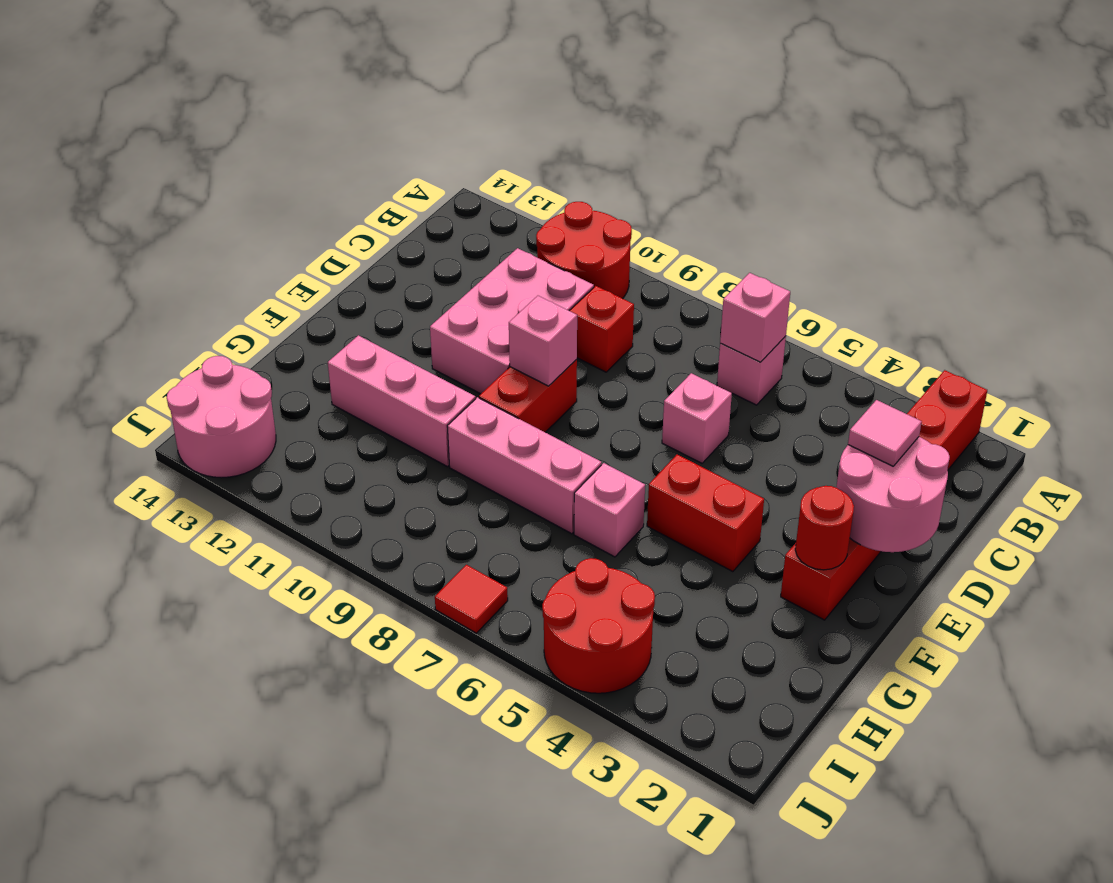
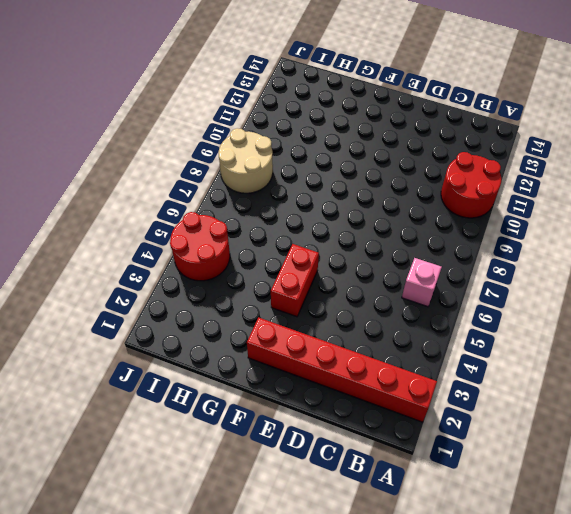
tan round brick I8:J9 level 1 -> none
none -> red brick C9 level 1
none -> pink brick C10:E11 level 1
none -> pink brick D6 level 1

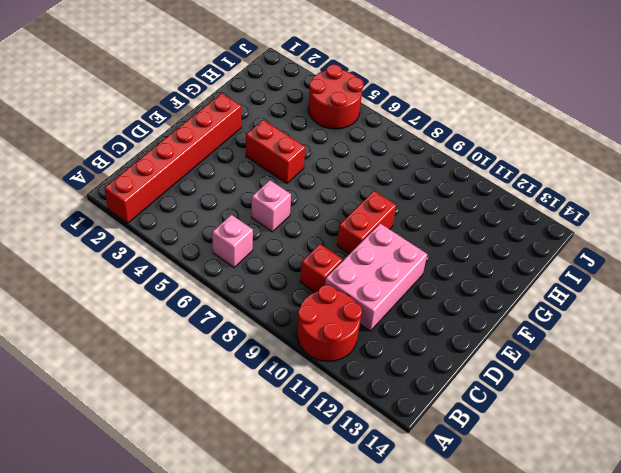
none -> pink brick G6 level 1
none -> pink brick G7:G9 level 1
none -> pink brick G10:G12 level 1

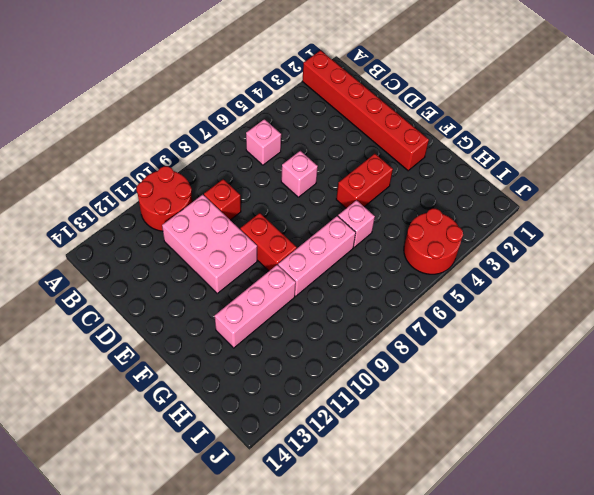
none -> pink round brick I13:J14 level 1
none -> red tile J7 level 1
none -> pink brick B6 level 2

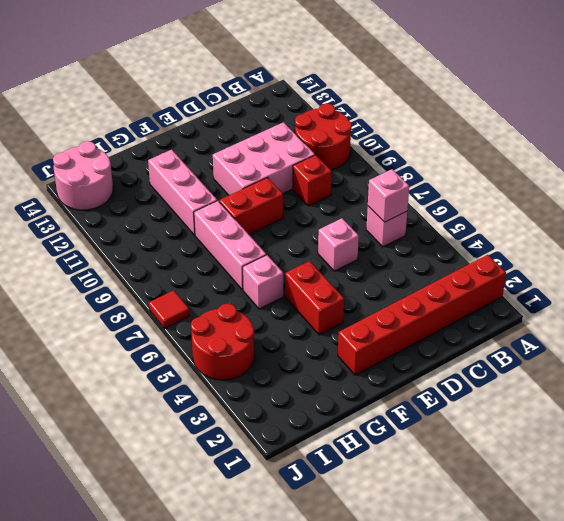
none -> pink round brick D1:E2 level 2
none -> pink brick E9 level 2
none -> red round brick F2 level 2

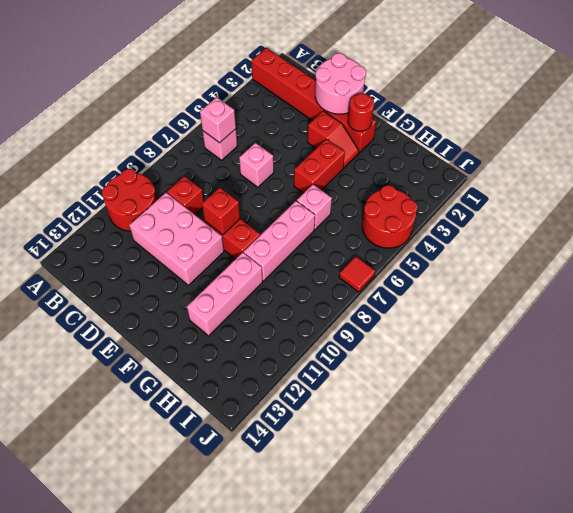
red slope E3:F3 level 1 top E -> none
red brick E9 level 2 -> pink brick E9 level 2
none -> pink round brick I13:J14 level 1
none -> pink tile D2 level 3

